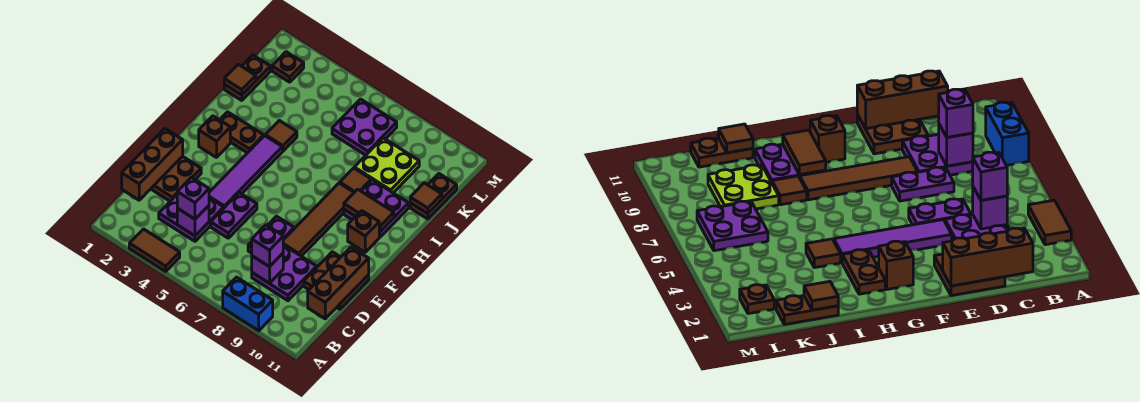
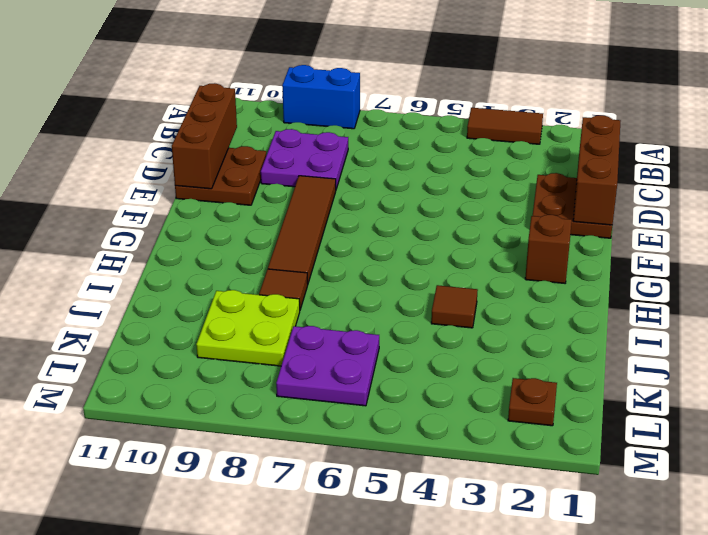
none -> purple plate C3:D4 level 1
none -> purple plate D5:E5 level 1
none -> purple plate D7:E7 level 1
none -> purple tile E4:H4 level 1

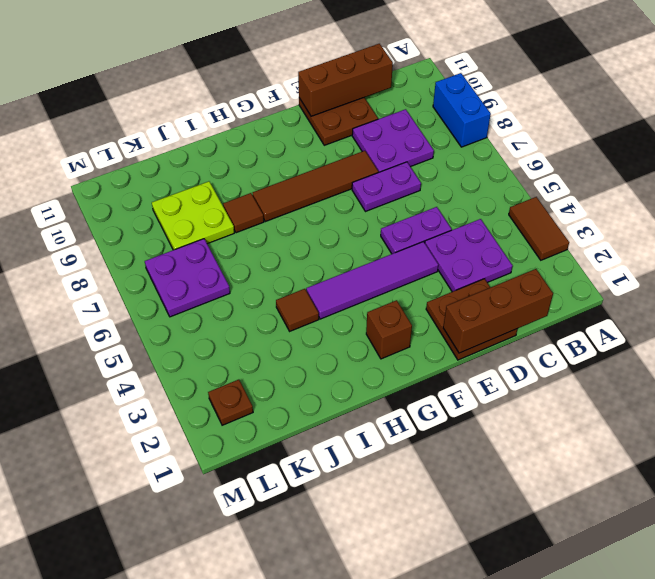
none -> brown brick G10 level 1
none -> brown plate H2:H3 level 1
none -> purple plate H9:I10 level 1
none -> brown plate J1:K1 level 1

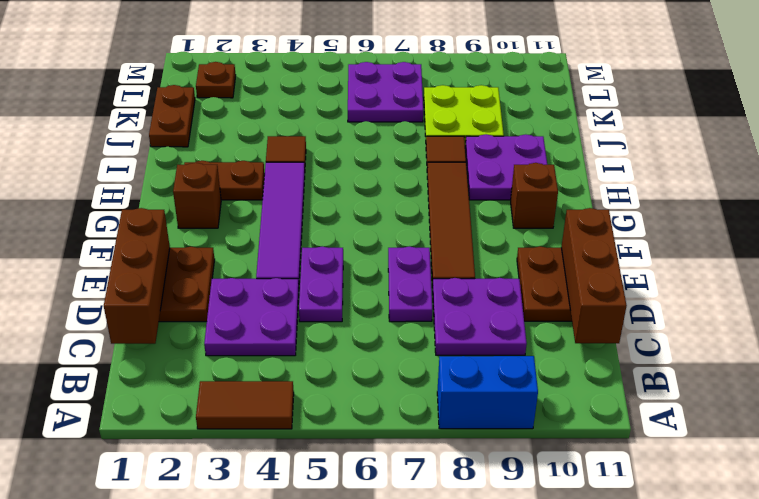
none -> brown plate J11:K11 level 1
none -> purple brick C4 level 2
none -> purple brick C8 level 2
none -> brown tile H9:H10 level 2

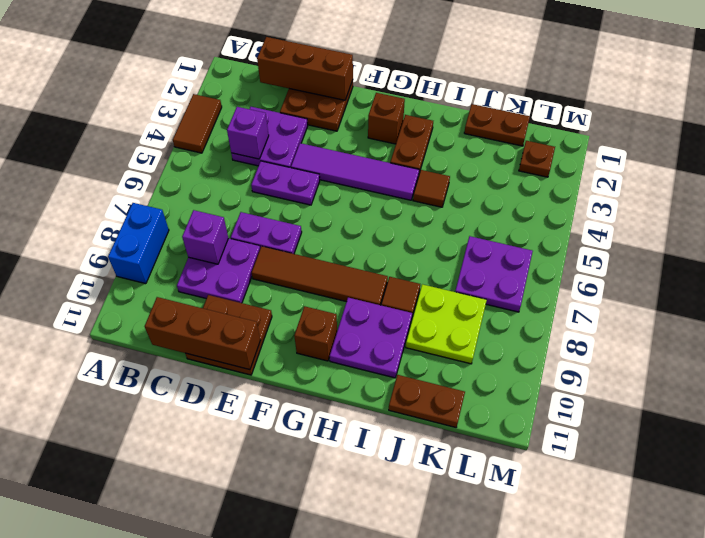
none -> brown tile H9:H10 level 2
none -> brown tile J1 level 2
none -> brown tile J11 level 2
none -> purple brick C4 level 3

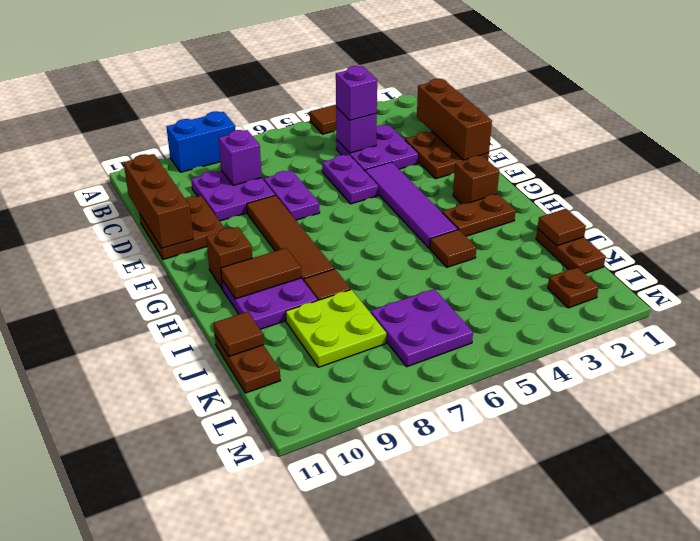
none -> purple brick C8 level 3

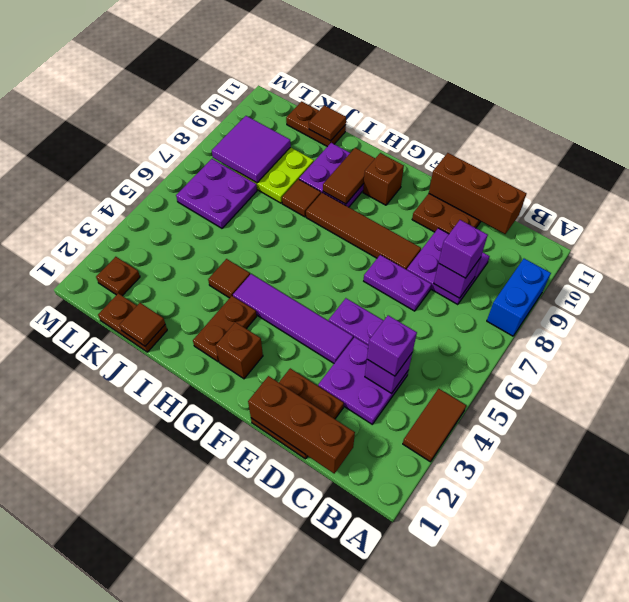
purple tile K8:L9 level 2 -> none

